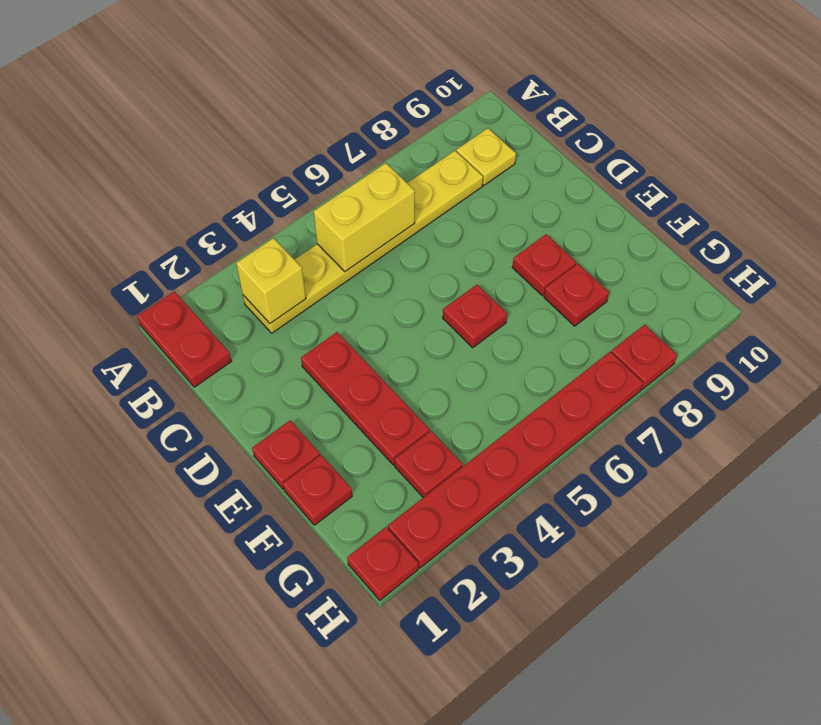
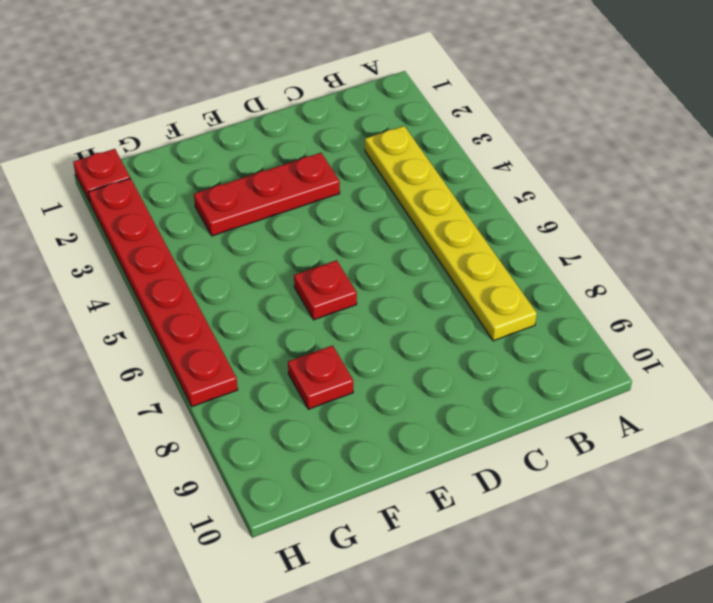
none -> red plate A1:B1 level 1
none -> yellow plate B9 level 1
none -> red plate E1 level 1

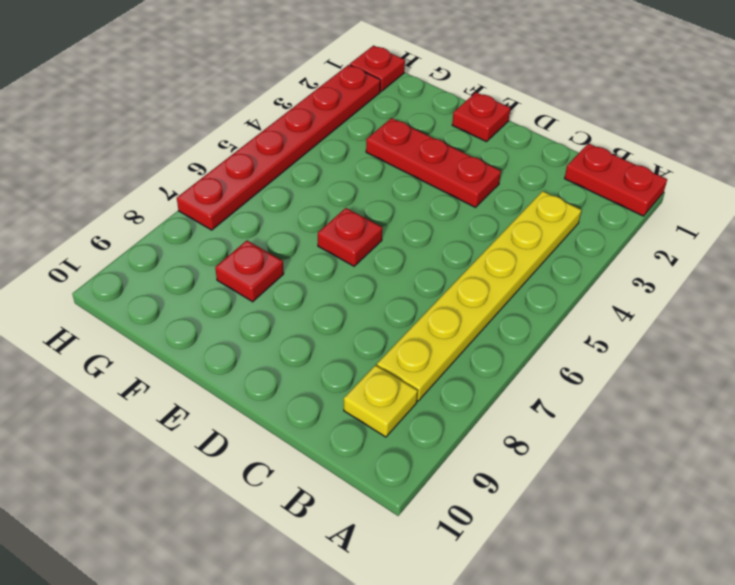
none -> red plate E8 level 1
none -> red plate F1 level 1
none -> red plate G3 level 1

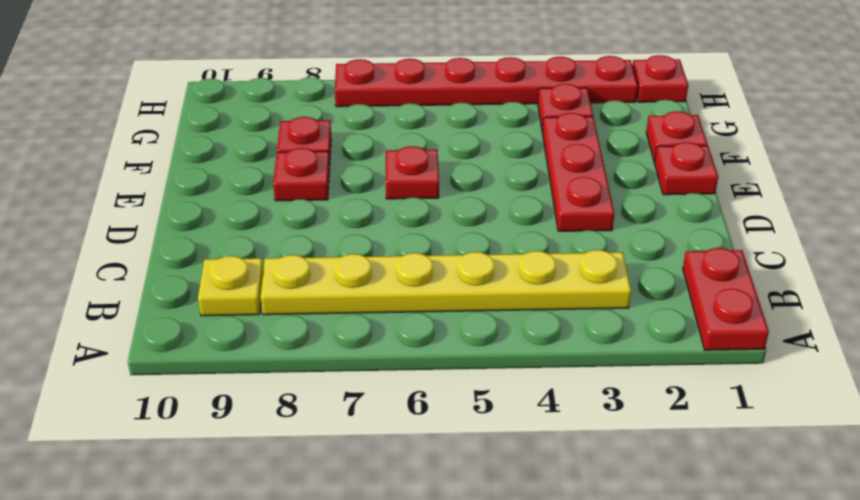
none -> red plate H8 level 1
none -> yellow brick B3 level 2
none -> yellow brick B5:B6 level 2

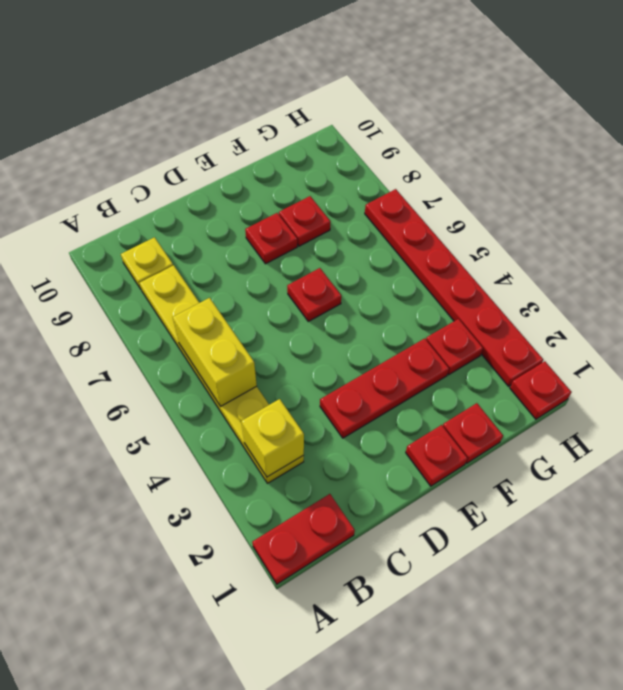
none -> red plate H8 level 1

